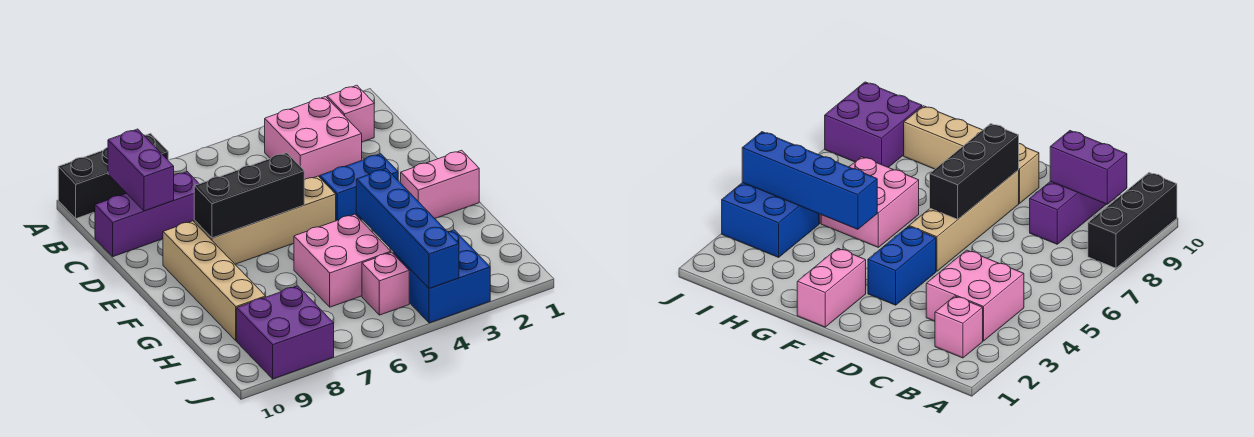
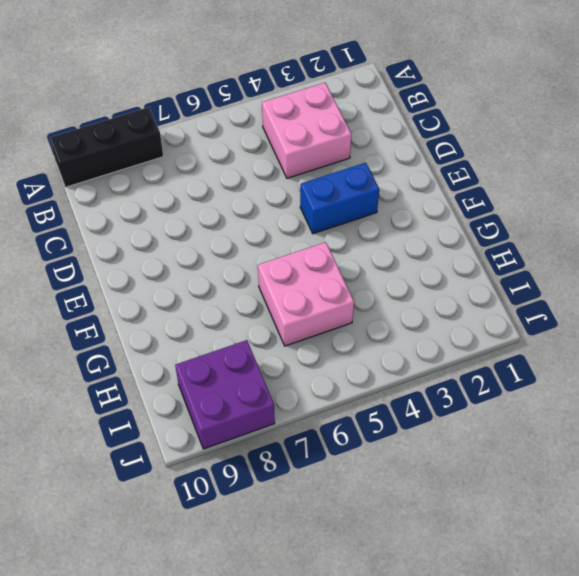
none -> pink brick B2 level 1
none -> purple brick C8:C10 level 1
none -> tan brick E5:E8 level 1

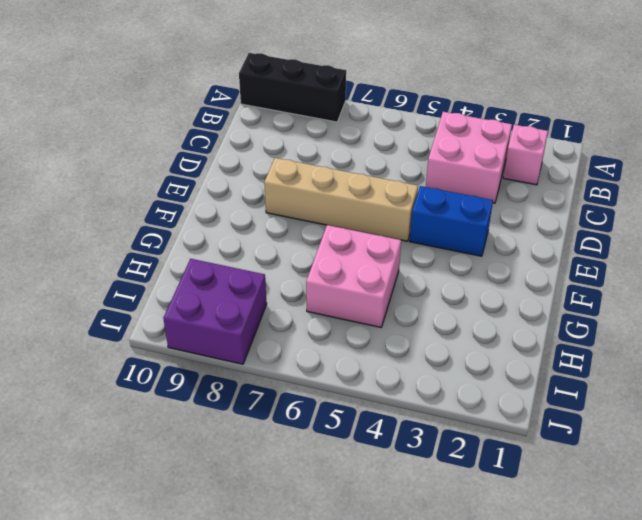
none -> purple brick C8:C10 level 1
none -> tan brick E9:H9 level 1
none -> pink brick F1:F2 level 1

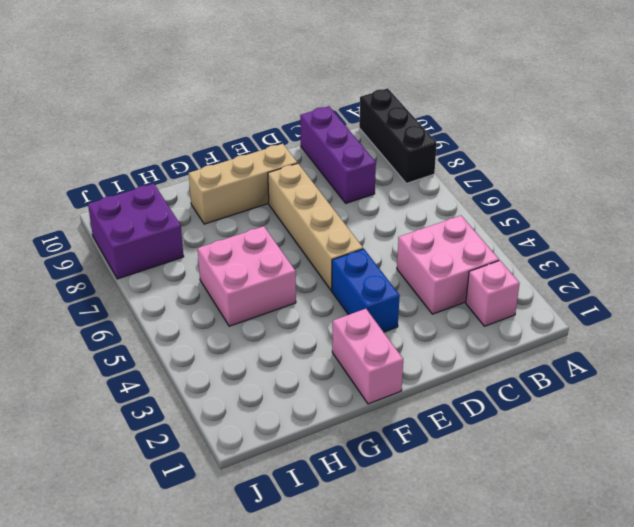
tan brick E9:G9 level 1 -> tan brick E9:H9 level 1
none -> blue brick I3:J4 level 1
none -> pink brick I5 level 1
none -> purple brick B9:C9 level 2

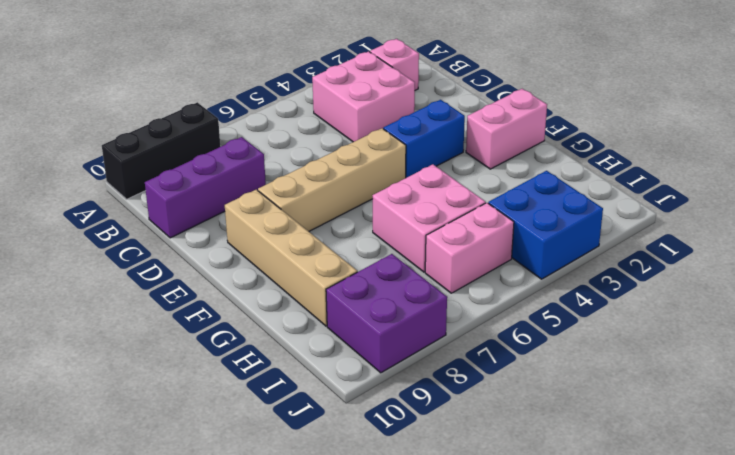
pink brick I5:I6 level 1 -> pink brick I5 level 1
none -> purple brick B9:C9 level 2
none -> black brick E6:E8 level 2
none -> blue brick G4:J4 level 2

